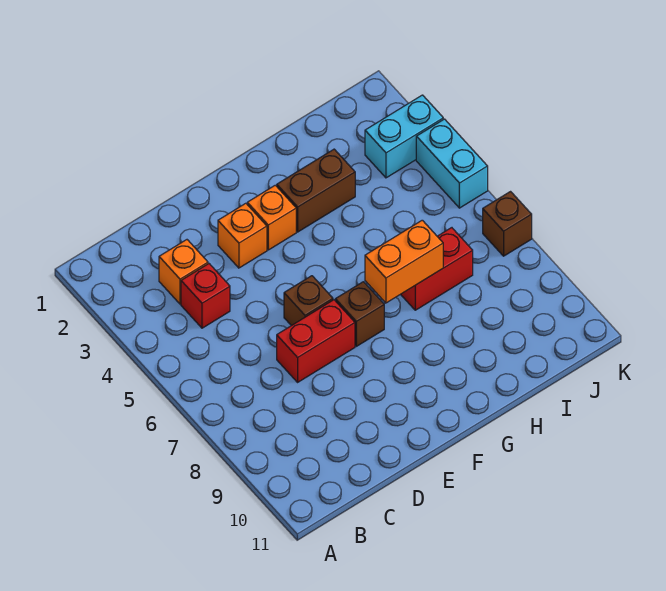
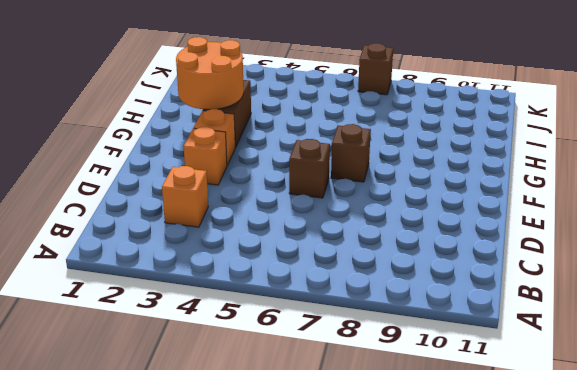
orange round brick G2:H3 level 2 -> none
none -> red brick C4 level 1
none -> red brick D7:E7 level 1
none -> red brick H7:I7 level 1

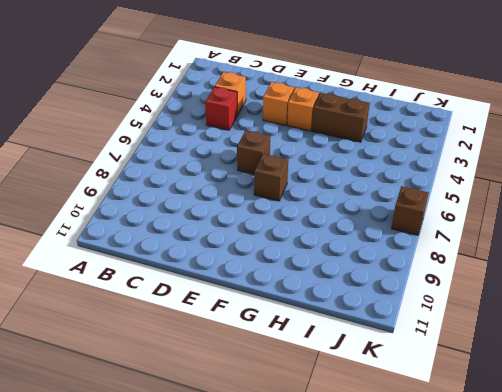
none -> red brick D7:E7 level 1
none -> red brick H7:I7 level 1
none -> cyan brick J3:K3 level 1

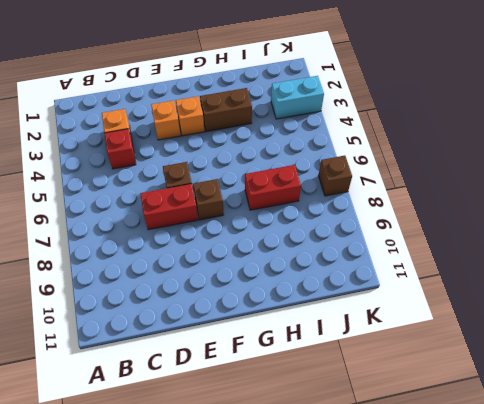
none -> cyan brick K4:K5 level 1
none -> orange brick G7:H7 level 2

